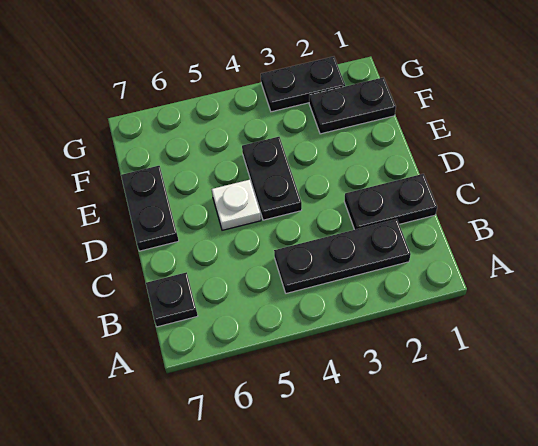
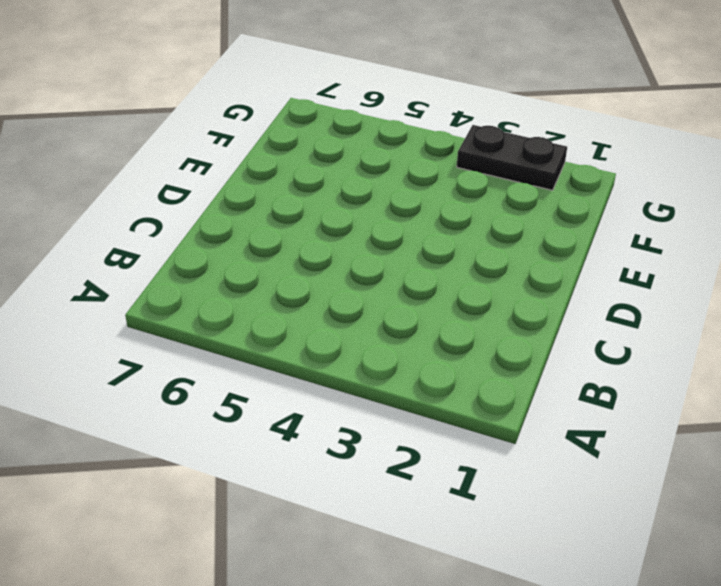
none -> black plate B2:B4 level 1
none -> black plate B7 level 1

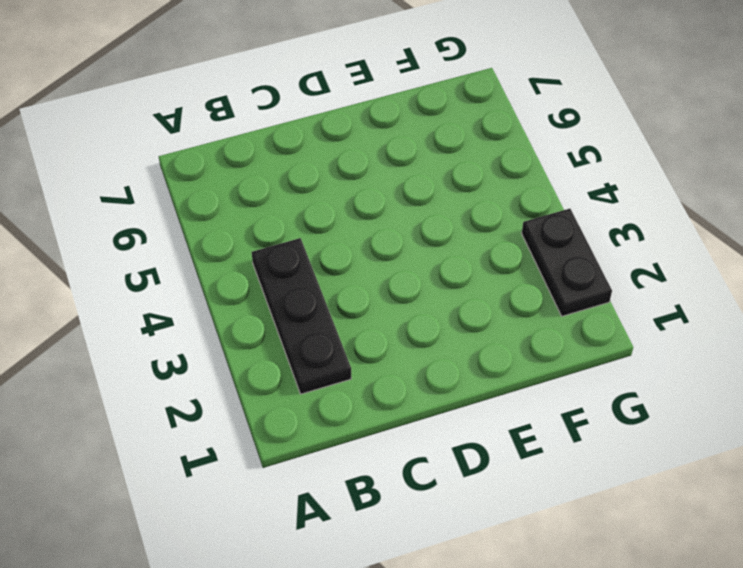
none -> black plate B7 level 1
none -> black plate C1:C2 level 1

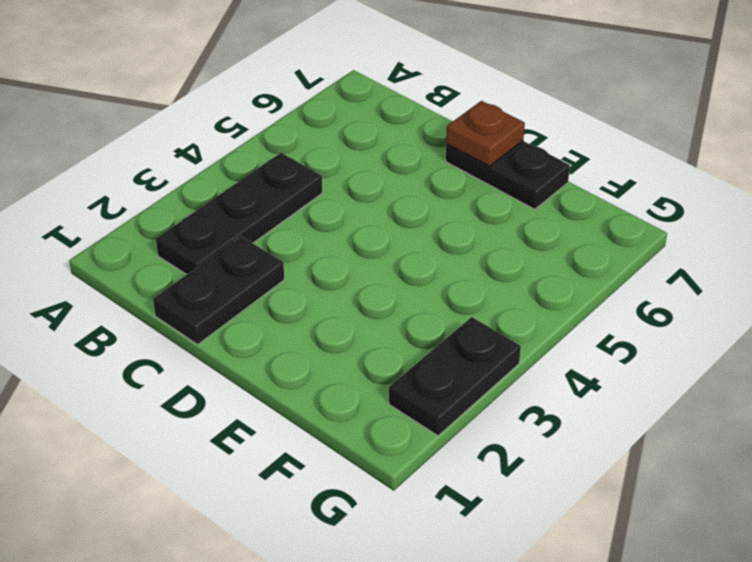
brown plate D7 level 2 -> none
none -> black plate B7 level 1
none -> black plate D4:E4 level 1

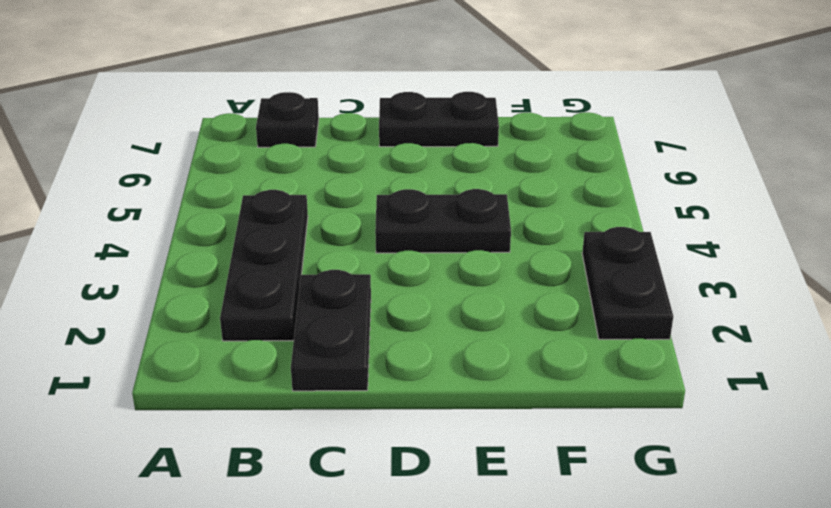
none -> white plate D5 level 1
none -> black plate F1:F2 level 1

